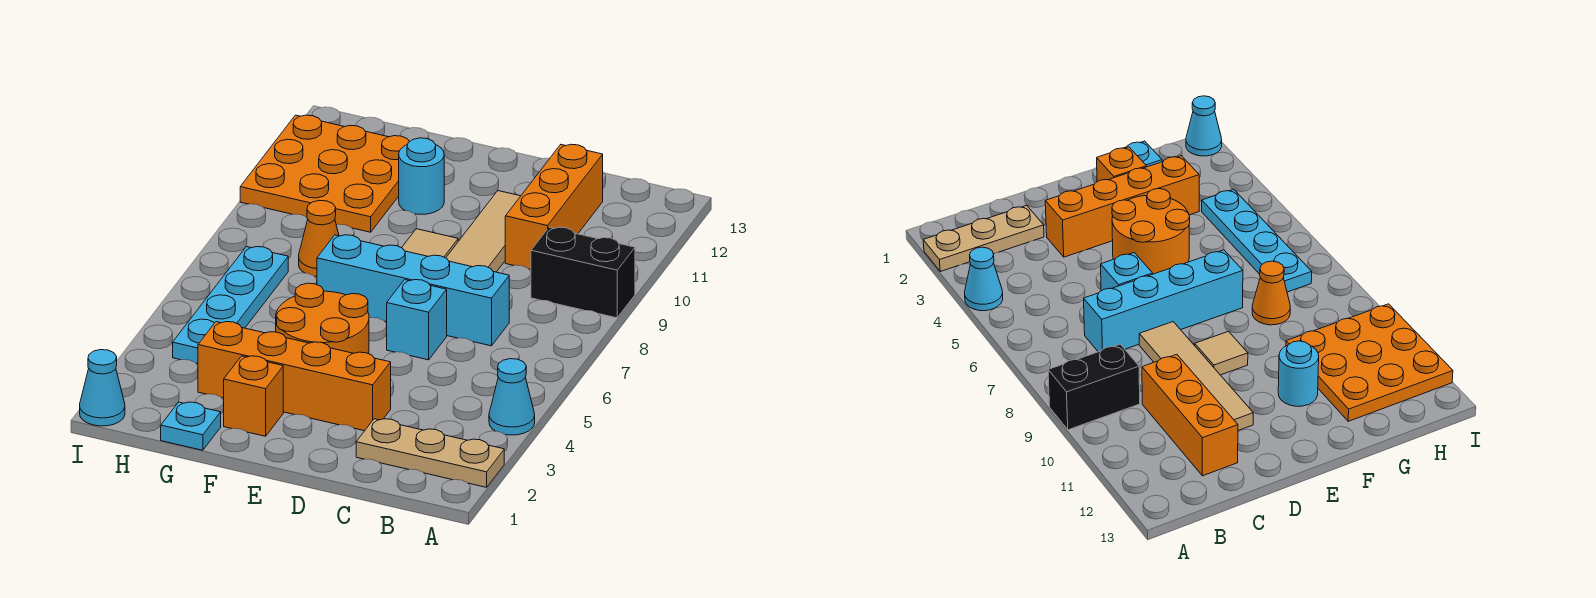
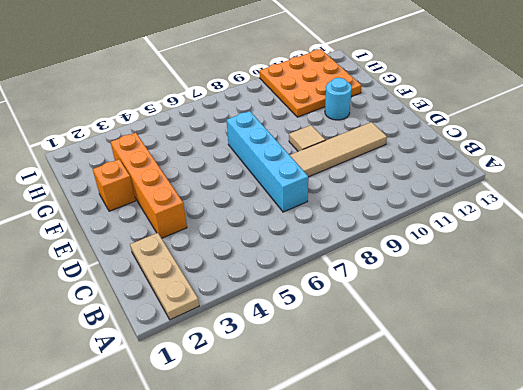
none -> cyan cone A4 level 1
none -> black brick A9:B9 level 1
none -> orange brick C10:C12 level 1

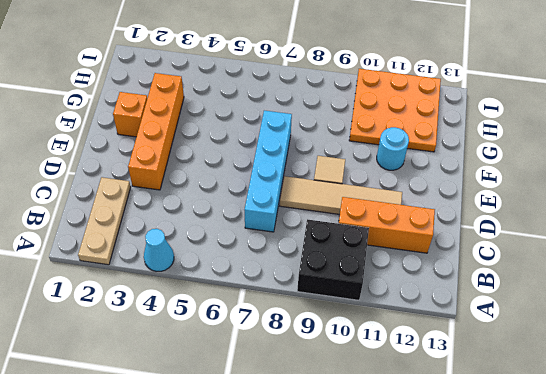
black brick A9:B10 level 1 -> black brick A9:B9 level 1
none -> cyan brick D6 level 1
none -> orange round brick E4:F5 level 1
none -> cyan plate G1 level 1

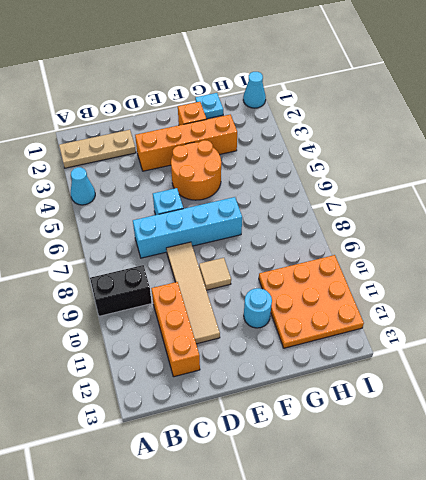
none -> orange cone G8 level 1
none -> cyan plate H4:H7 level 1

